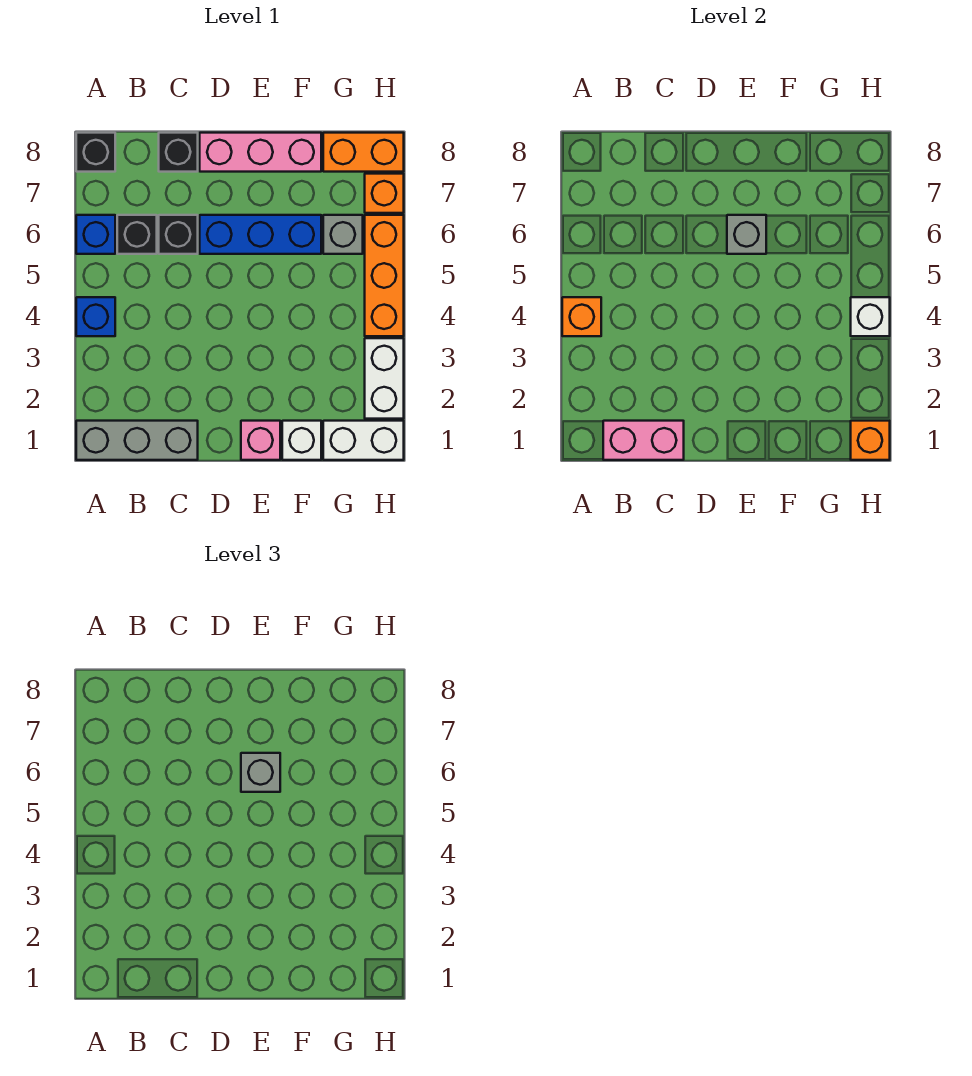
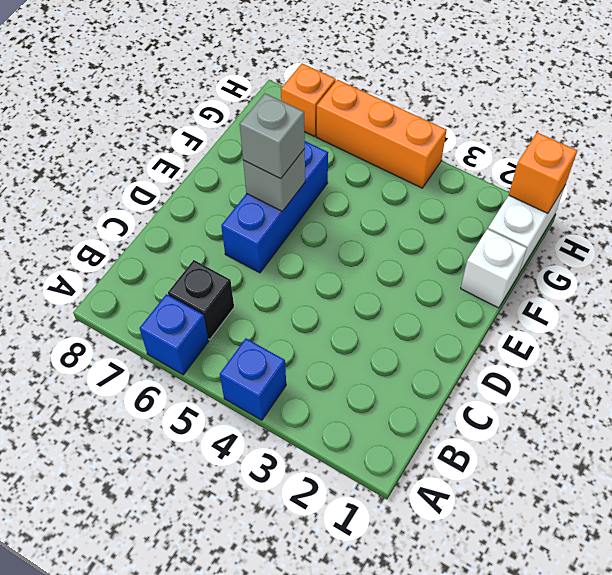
none -> grey brick A1:C1 level 1
none -> black brick A8 level 1
none -> black brick C6 level 1

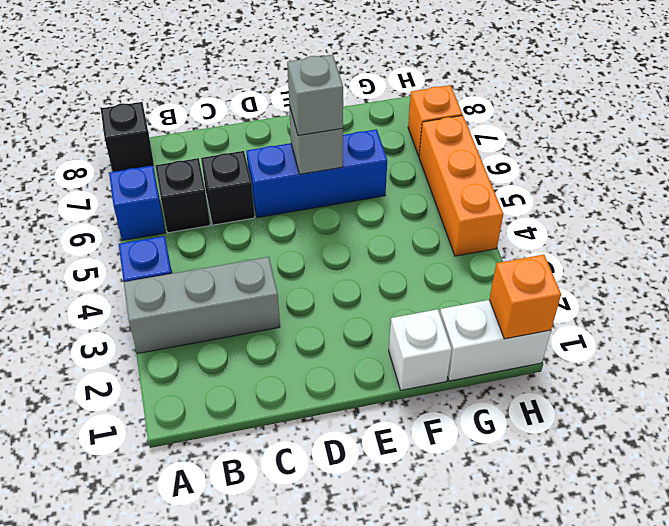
grey brick A3:C3 level 1 -> grey brick A1:C1 level 1
none -> black brick C8 level 1
none -> pink brick D8:F8 level 1
none -> pink brick E1 level 1

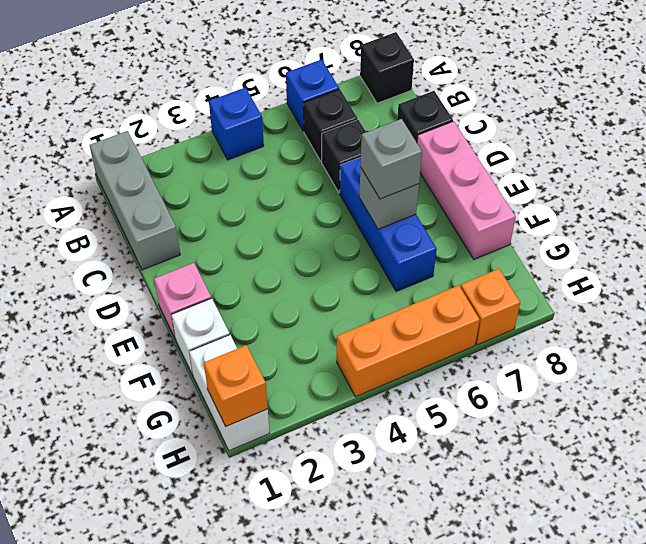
none -> grey brick G6 level 1
none -> orange brick G8:H8 level 1
none -> white brick H2:H3 level 1

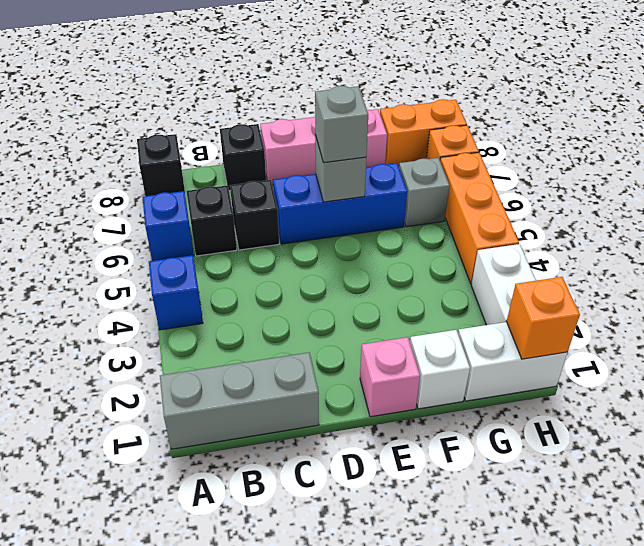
none -> orange brick A4 level 2
none -> pink brick B1:C1 level 2
none -> white brick H4 level 2

